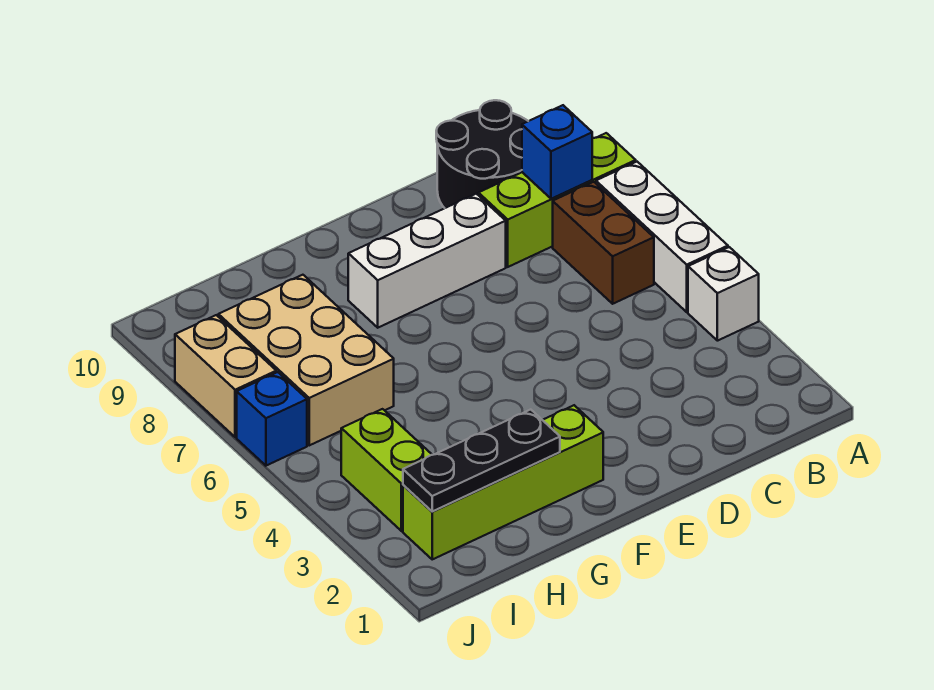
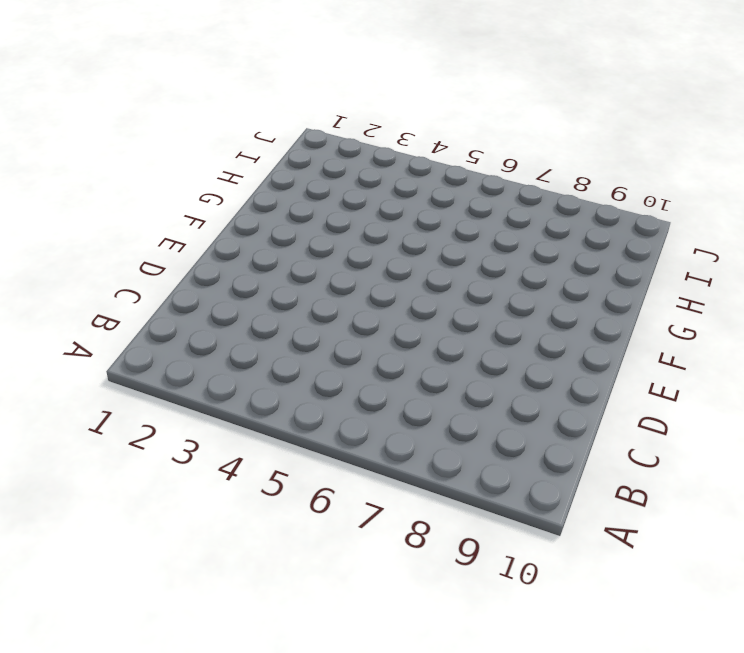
none -> white brick A4 level 1
none -> white brick A5:A7 level 1
none -> lime brick A8:C8 level 1

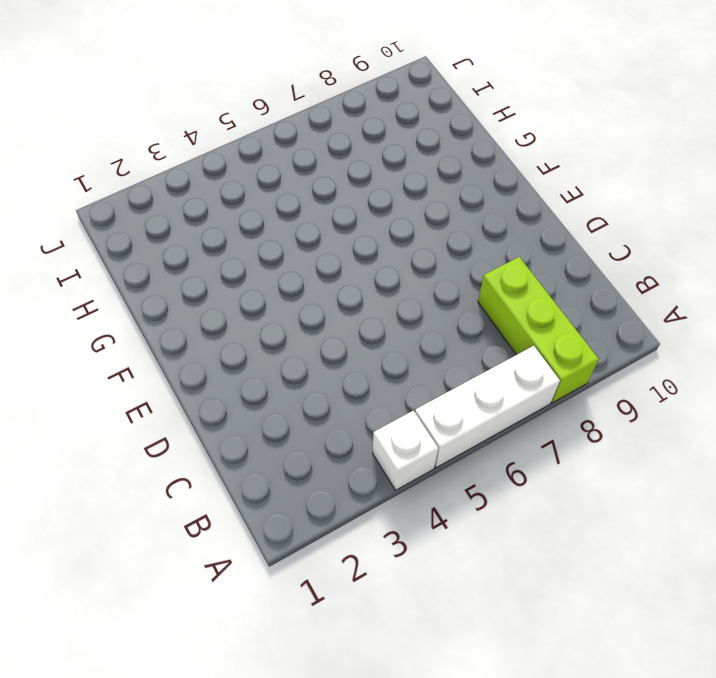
none -> brown brick B6:B7 level 1
none -> black round brick B9:C10 level 1
none -> white brick D8:F8 level 1

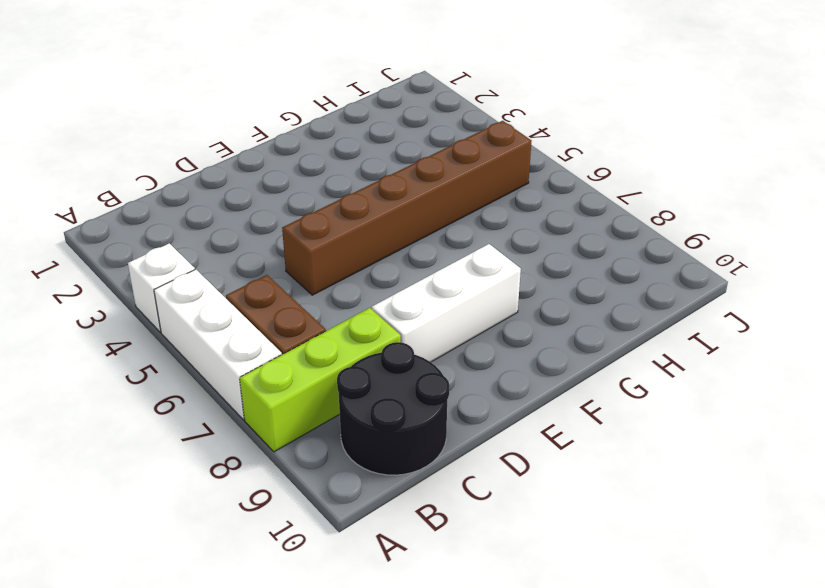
brown brick D5:I5 level 1 -> none
none -> lime brick F2:I2 level 1
none -> tan brick H6:I8 level 1
none -> lime brick I3:I4 level 1

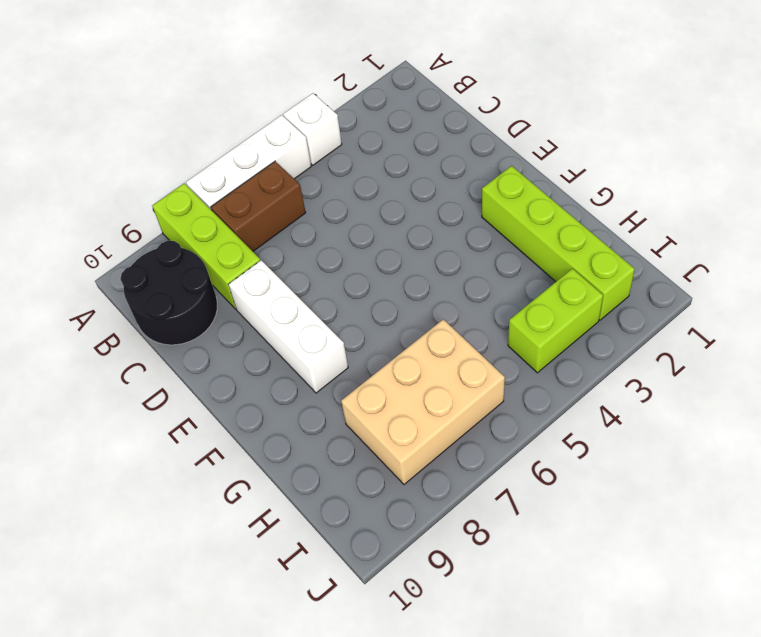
none -> blue brick J6 level 1
none -> tan brick J7:J8 level 1
none -> blue brick B8 level 2

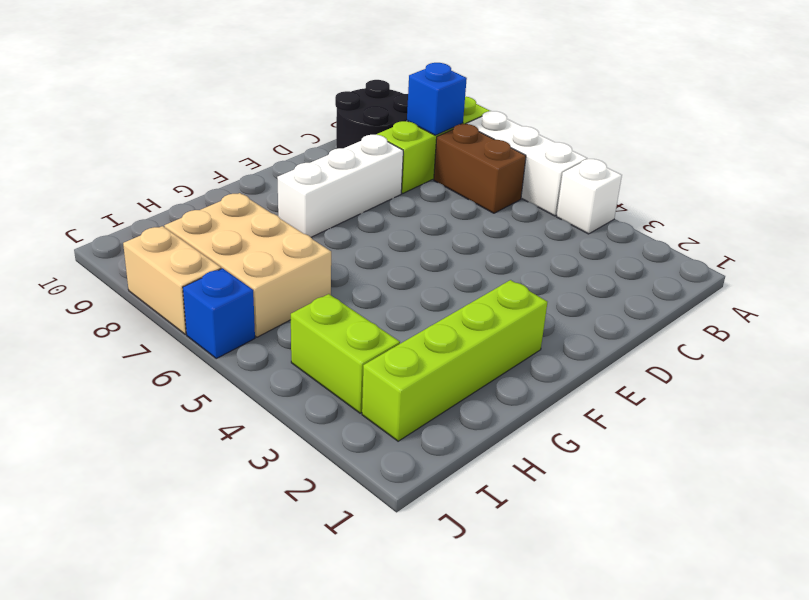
none -> black plate G2:I2 level 2

